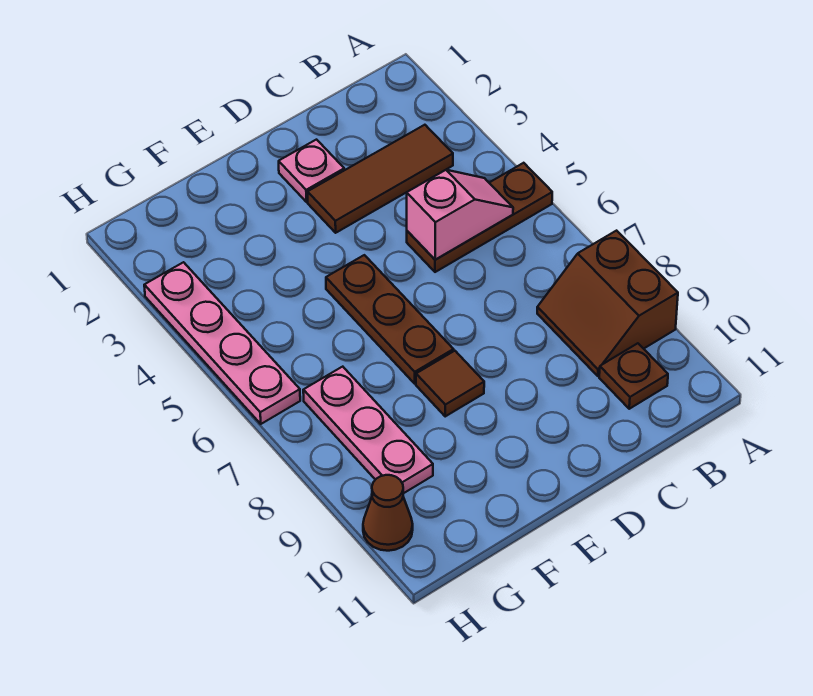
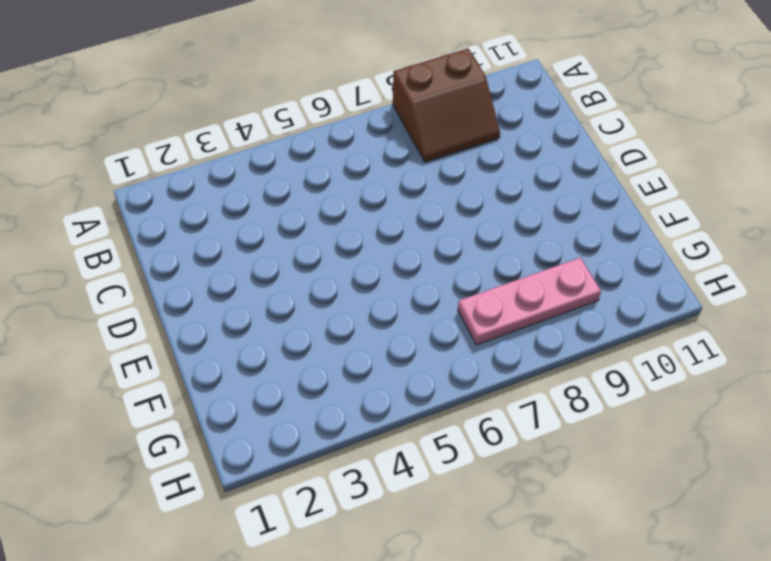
none -> brown plate A5:C5 level 1
none -> brown tile B3:D3 level 1

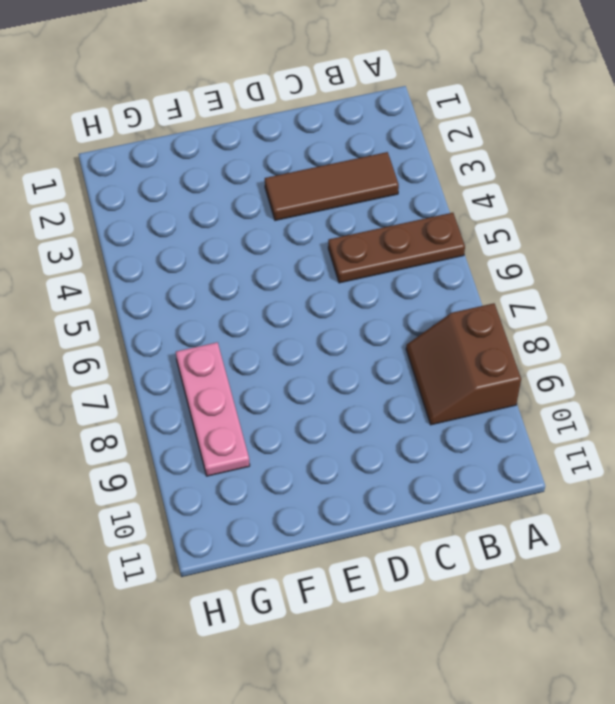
none -> brown plate B10 level 1
none -> pink plate D2 level 1

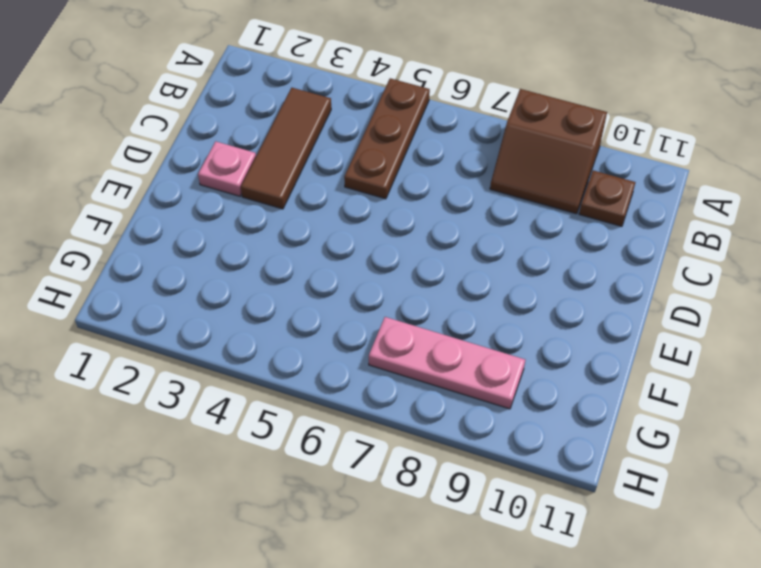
none -> brown plate E5:E7 level 1
none -> brown tile E8 level 1

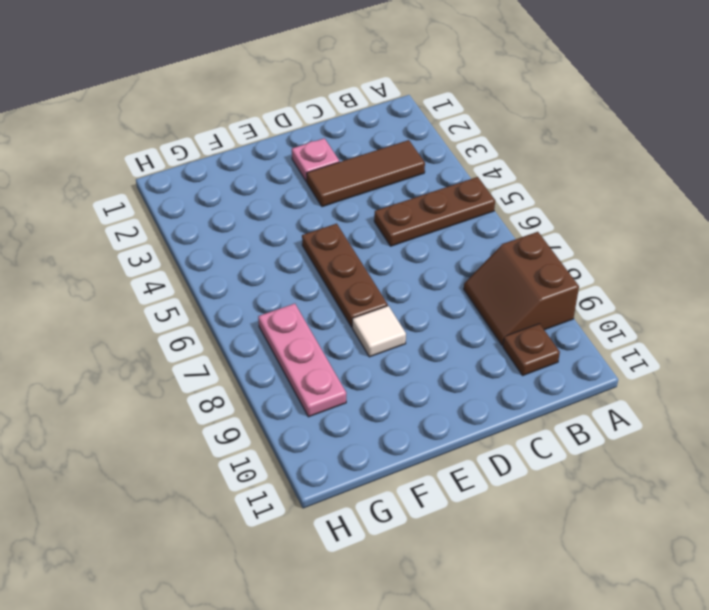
white tile E8 level 1 -> brown tile E8 level 1
none -> pink plate H3:H6 level 1
none -> brown cone H10 level 1

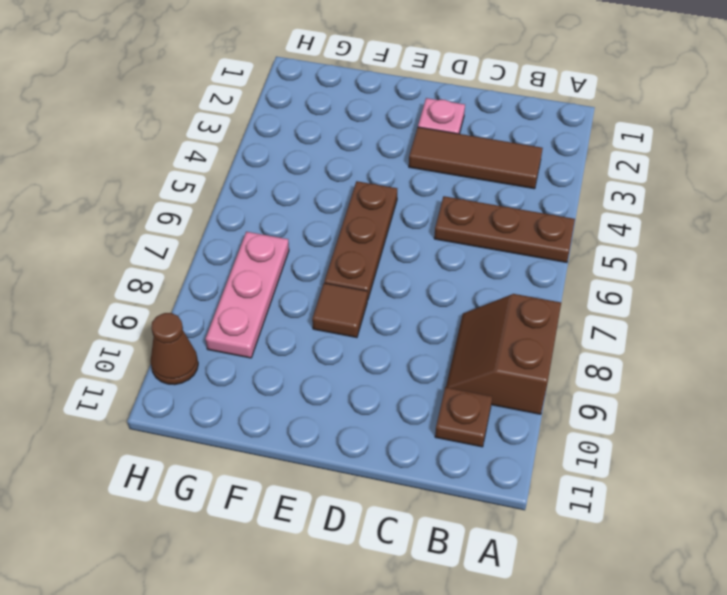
none -> pink plate H3:H6 level 1
none -> pink slope B5:C5 level 2 top C

